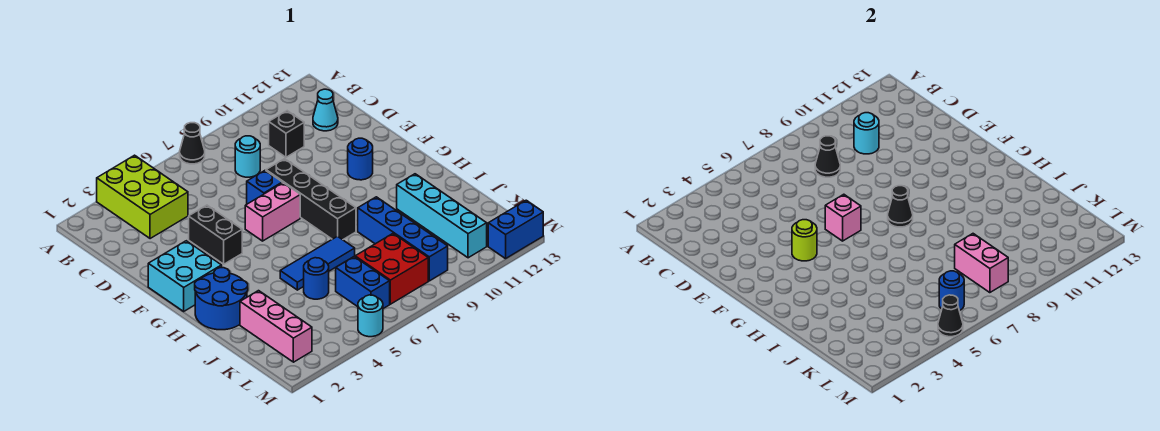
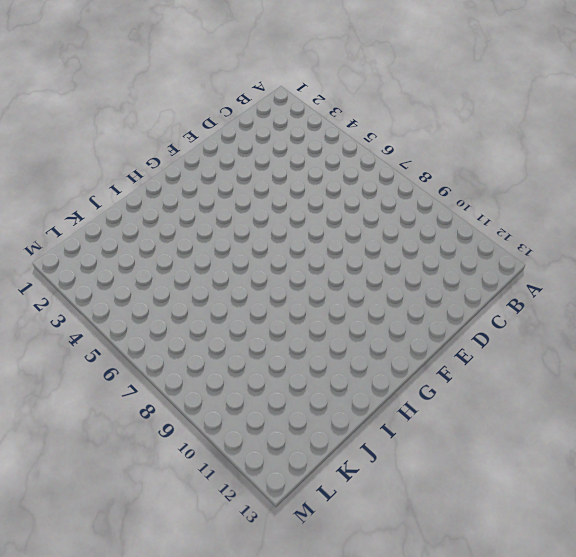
none -> lime brick A3:C4 level 1
none -> black cone A7 level 1
none -> cyan round brick C8 level 1

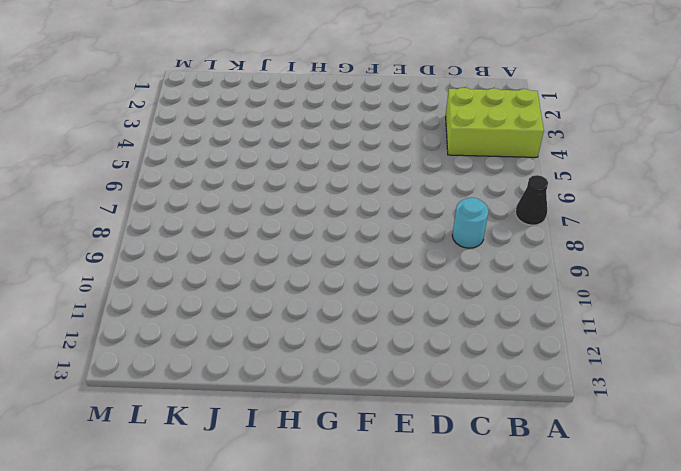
none -> black brick C10 level 1
none -> cyan cone C12 level 1
none -> black brick E4:F4 level 1

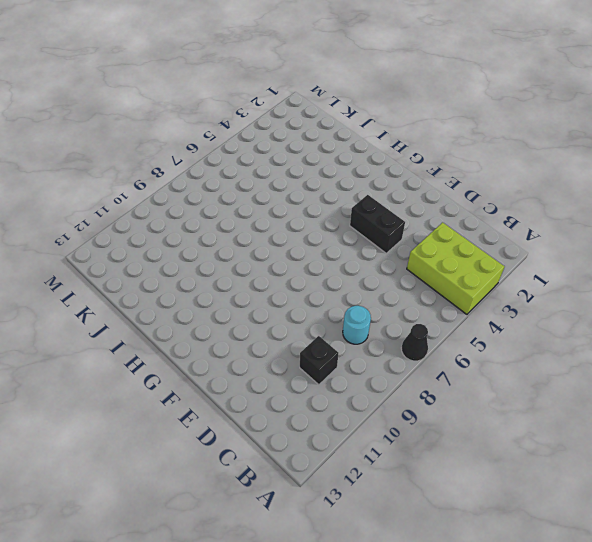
none -> cyan cone C12 level 1
none -> blue brick E7 level 1
none -> black brick E8:H8 level 1

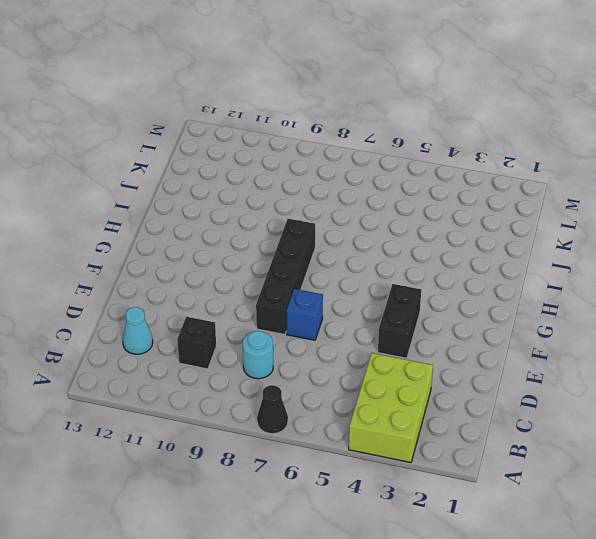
none -> cyan brick F1:G2 level 1
none -> pink brick F6:F7 level 1
none -> blue round brick F11 level 1

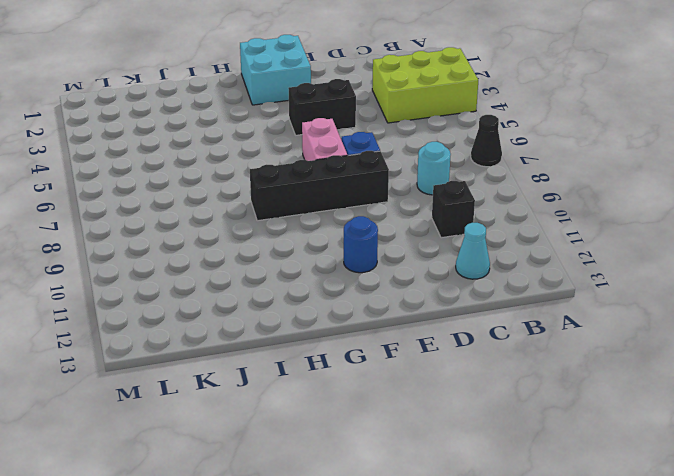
none -> blue round brick H1:I2 level 1
none -> blue tile I5:I7 level 1
none -> blue brick I9:L9 level 1

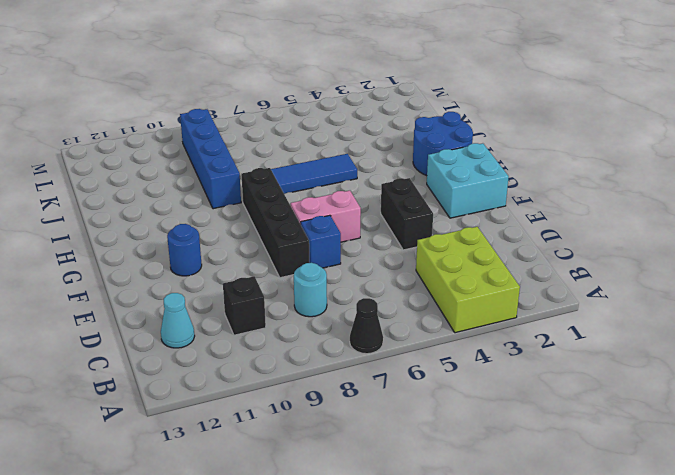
none -> cyan brick I11:L11 level 1
none -> pink brick J2:L2 level 1
none -> blue round brick J5 level 1

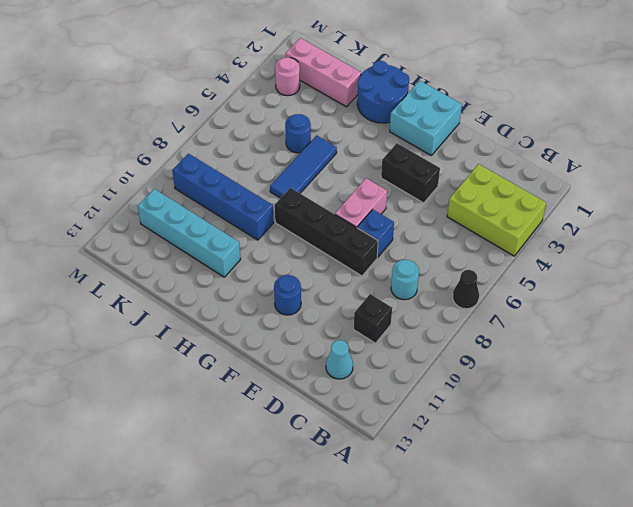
pink round brick L3 level 1 -> none
none -> blue brick K6:L6 level 1
none -> red brick K7:L8 level 1
none -> cyan round brick M5 level 1

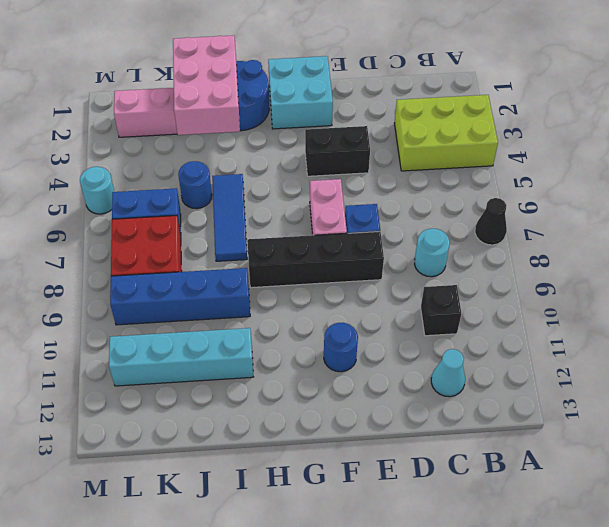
pink brick I1:J3 level 2 -> none
none -> blue brick M12:M13 level 1
none -> black cone C8 level 2
none -> cyan round brick C10 level 2

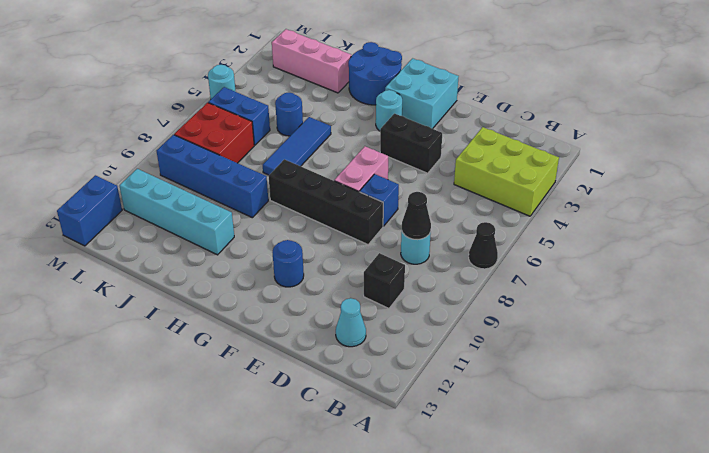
cyan round brick G3 level 1 -> cyan round brick C10 level 2
none -> lime round brick F4 level 2
none -> pink brick F6 level 2
none -> black cone G8 level 2

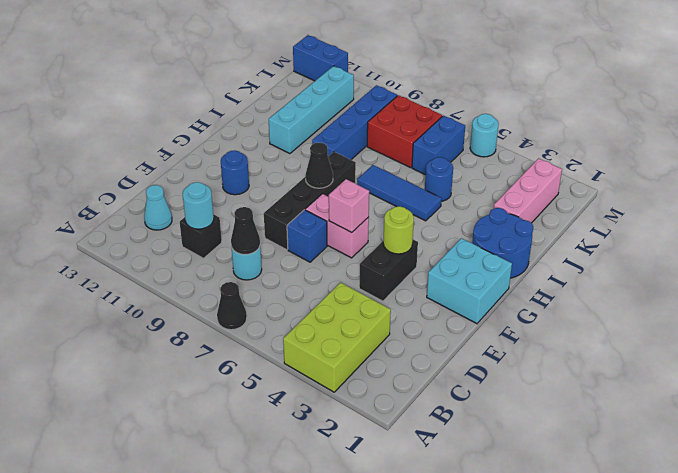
none -> pink brick K8:L8 level 2
none -> blue round brick L6 level 2
none -> black cone M5 level 2

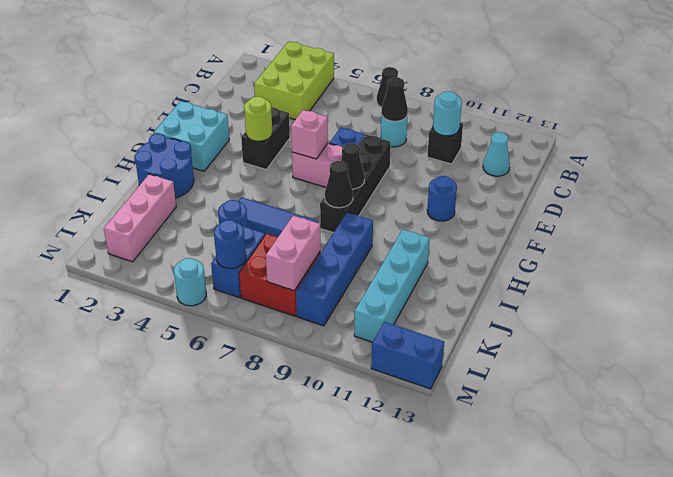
black cone H8 level 2 -> black cone M5 level 2

